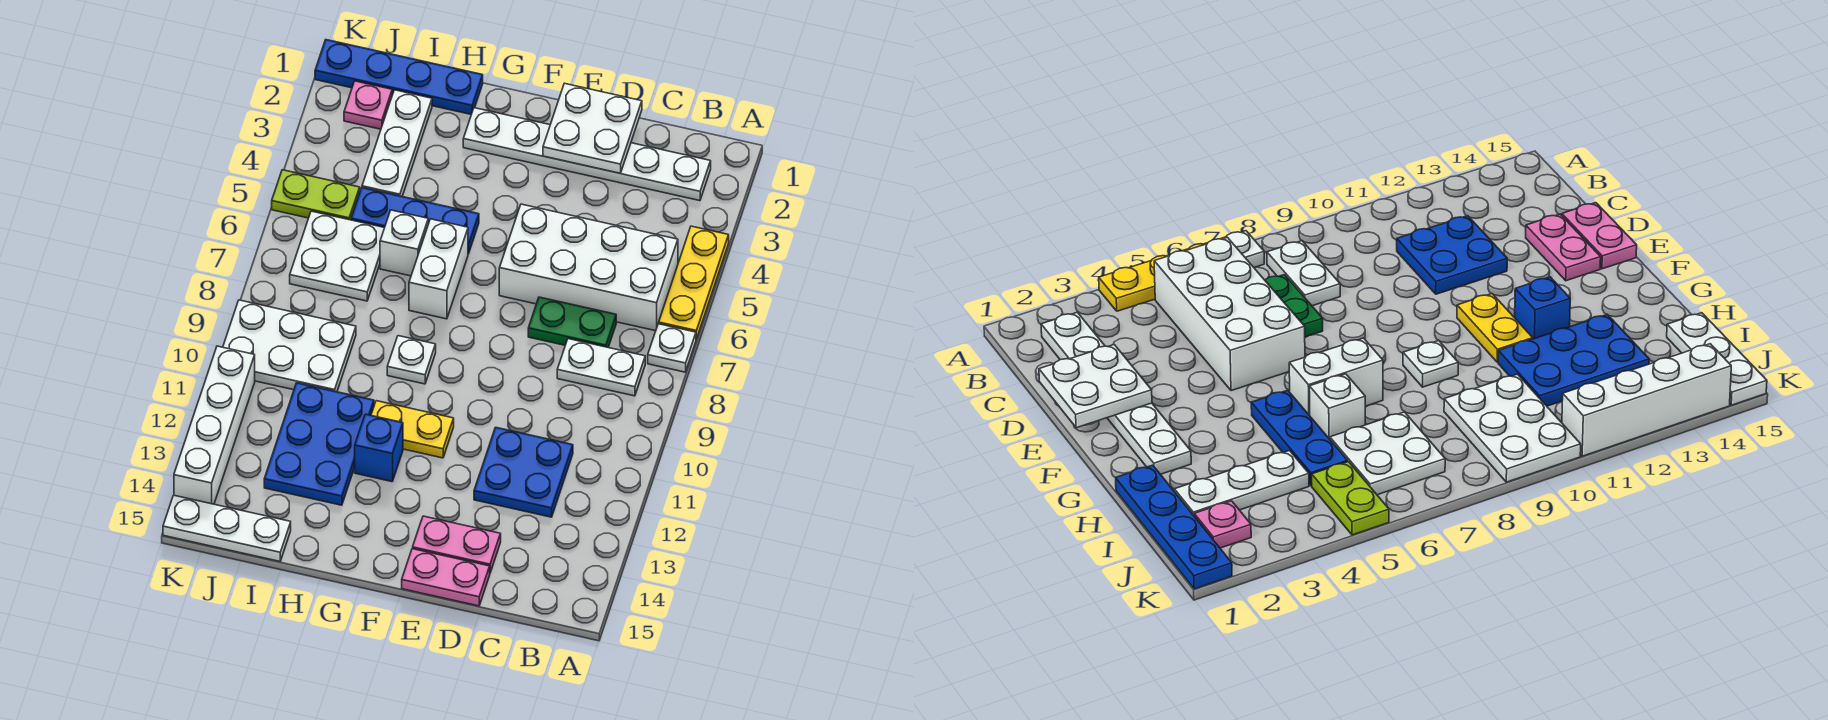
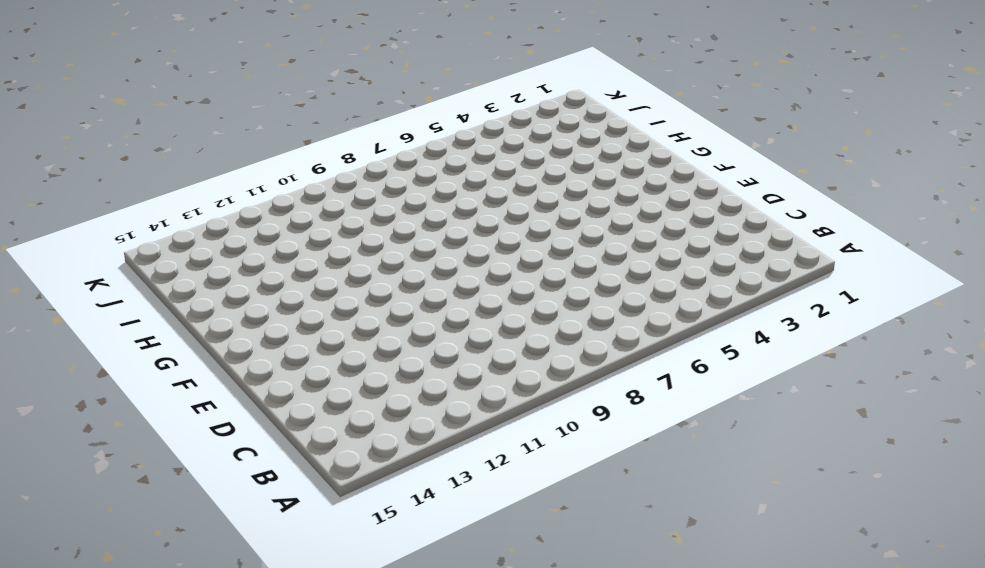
none -> yellow plate A4:A6 level 1
none -> white plate A7 level 1
none -> white plate B2:G2 level 1

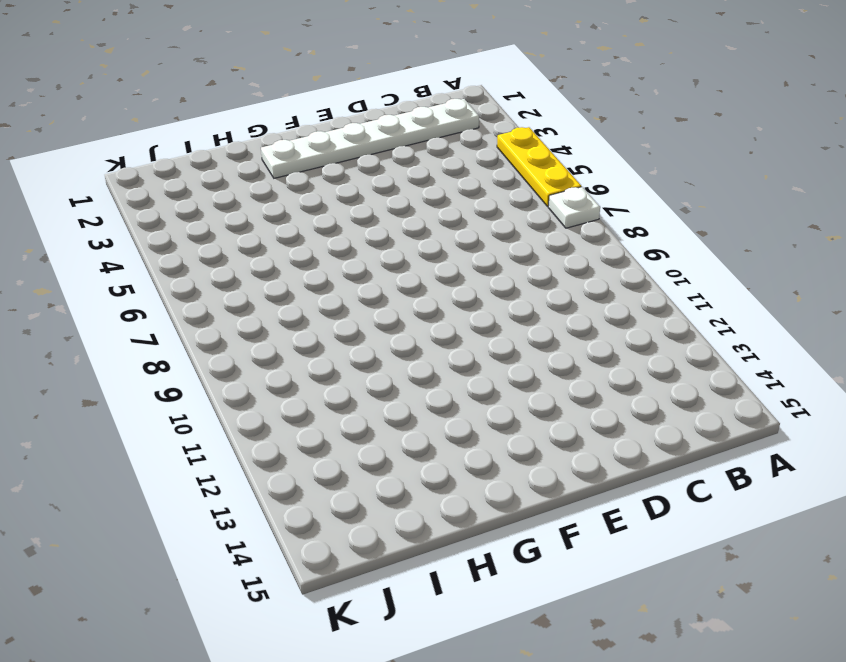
none -> white brick B5:E6 level 1
none -> white plate B8:C8 level 1
none -> green plate C7:D7 level 1

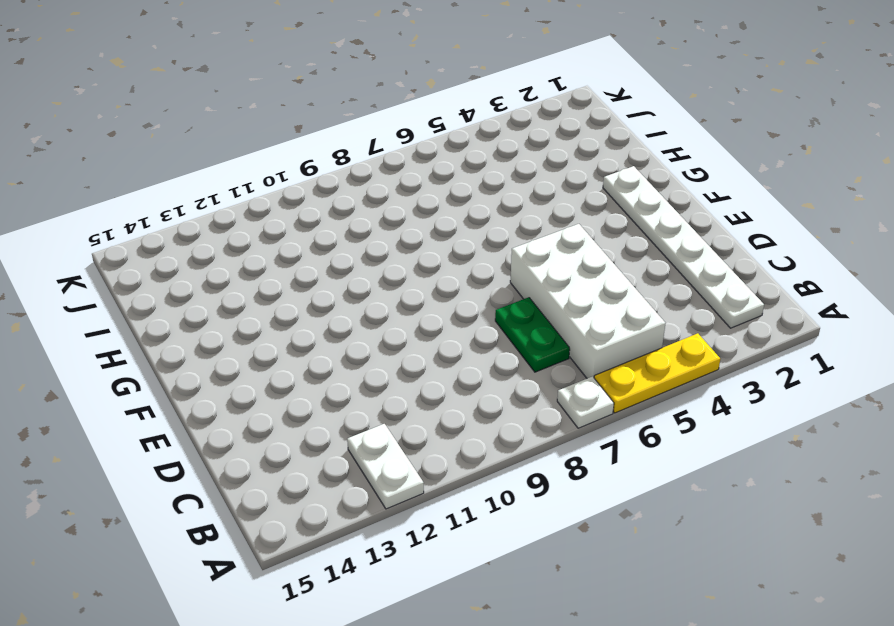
white plate A12:B12 level 1 -> white plate B8:C8 level 1
none -> blue plate C11:D12 level 1
none -> pink plate D14:E14 level 1
none -> pink plate D15:E15 level 1

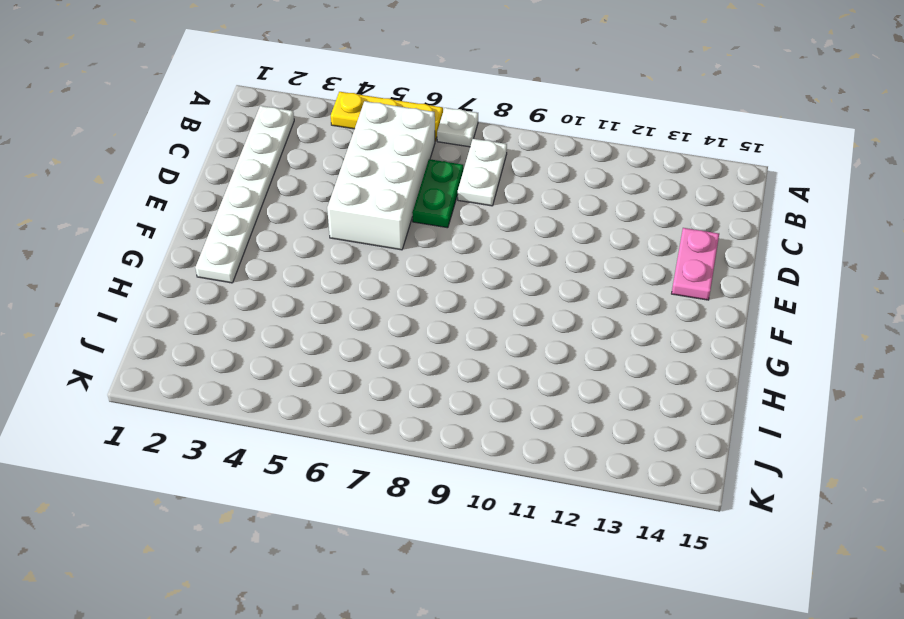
none -> blue plate C11:D12 level 1
none -> pink plate D15:E15 level 1
none -> yellow plate F11:G11 level 1

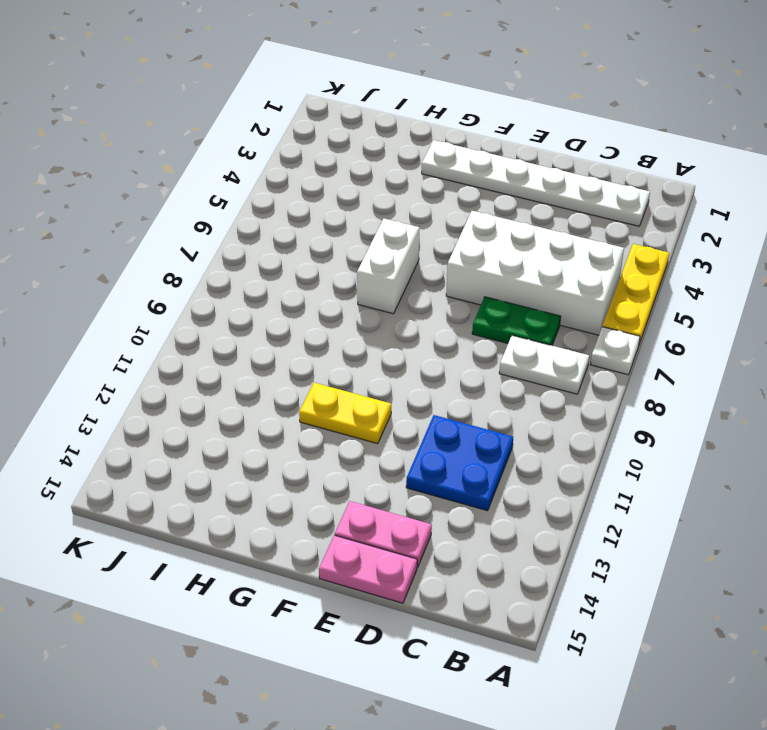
none -> blue plate G5:I5 level 1
none -> white plate G9 level 1
none -> blue brick G12 level 1

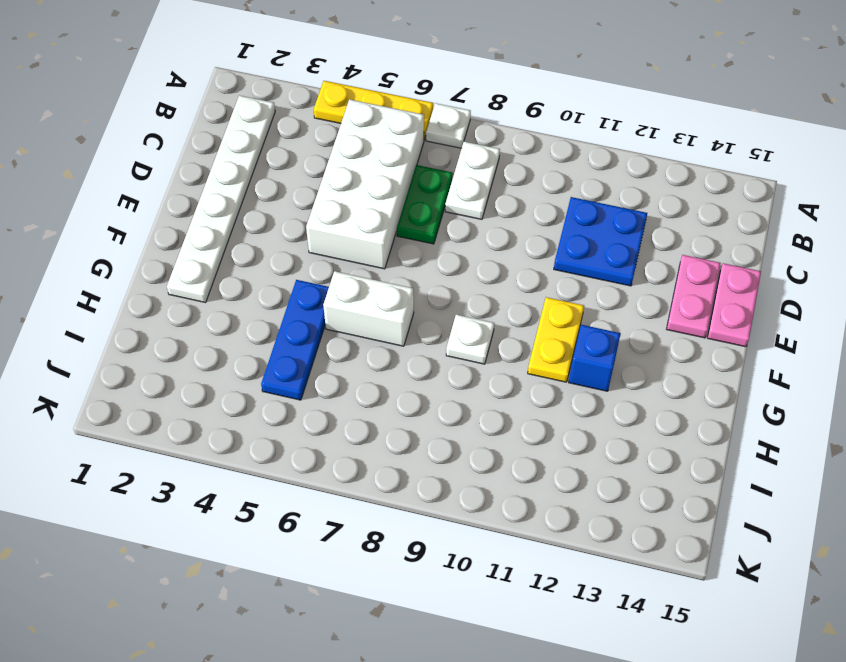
none -> blue plate H1:K1 level 1
none -> white brick H6 level 1
none -> blue plate H11:I13 level 1

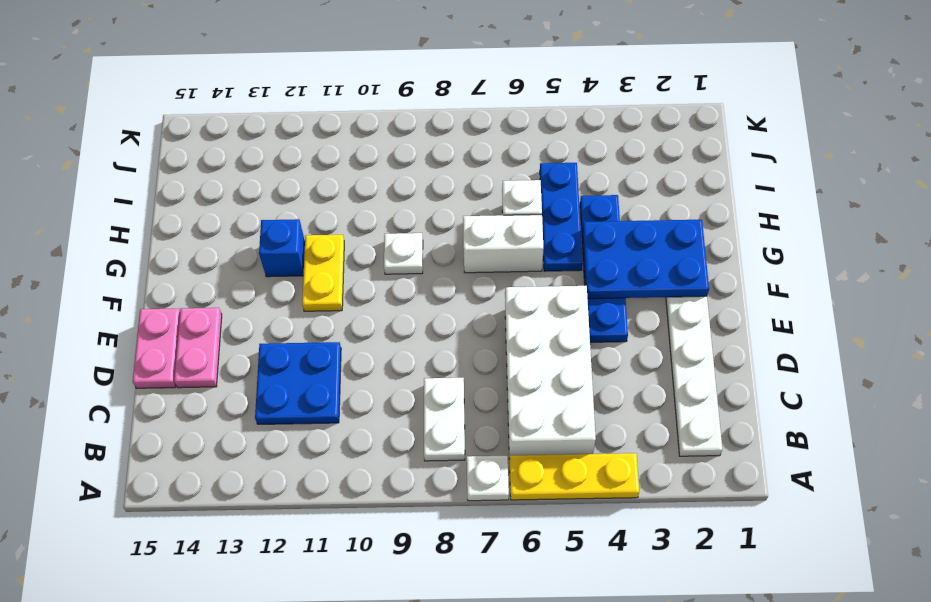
blue plate E4:H4 level 1 -> blue plate H1:K1 level 1
blue plate F2:G4 level 2 -> blue plate H11:I13 level 1
none -> green plate C7:D7 level 1
none -> white plate I2:I4 level 1
none -> white plate I6:J7 level 1

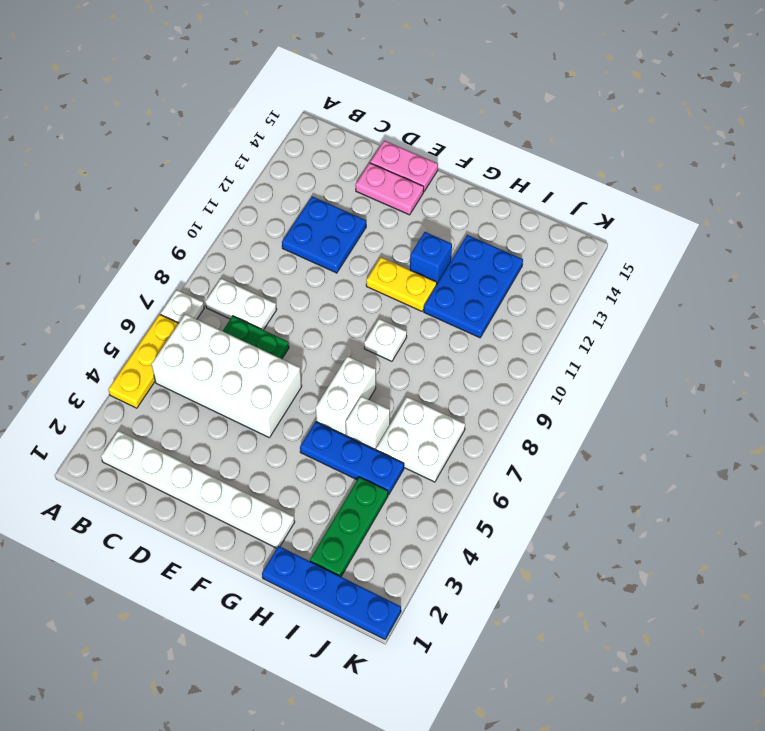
green plate I2:I4 level 1 -> white plate I2:I4 level 1
none -> white plate I9:K10 level 1
none -> white plate I15:K15 level 1
none -> pink plate J2 level 1

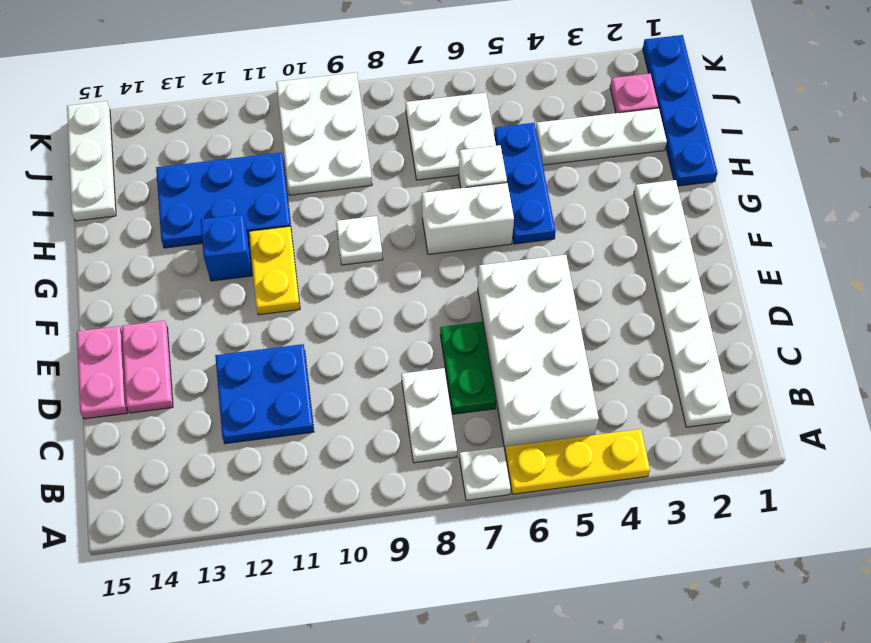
none -> lime plate J5:K5 level 1
none -> white brick K11:K14 level 1
none -> white plate D1:E2 level 2

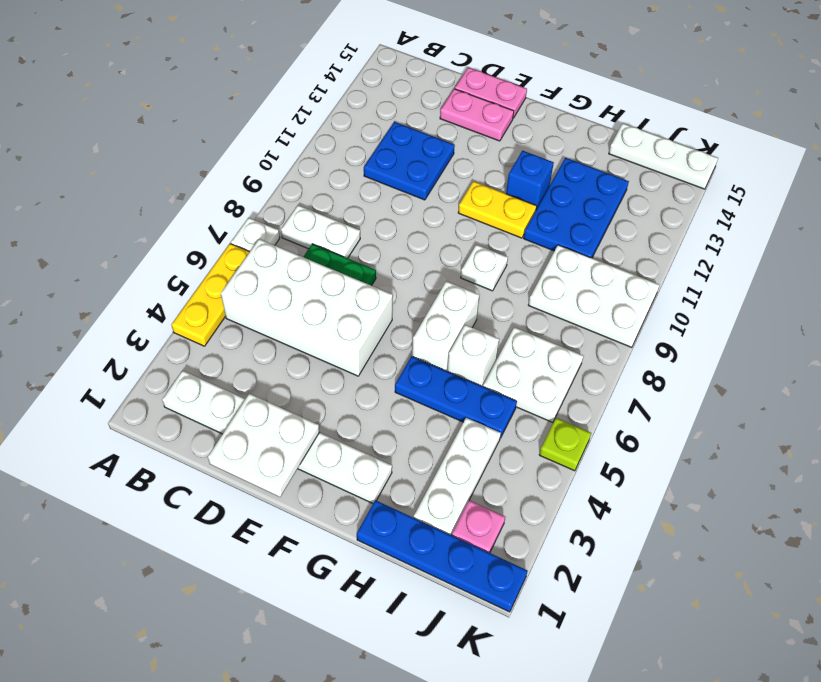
lime plate K5 level 1 -> lime plate J5:K5 level 1
none -> white brick K11:K14 level 1

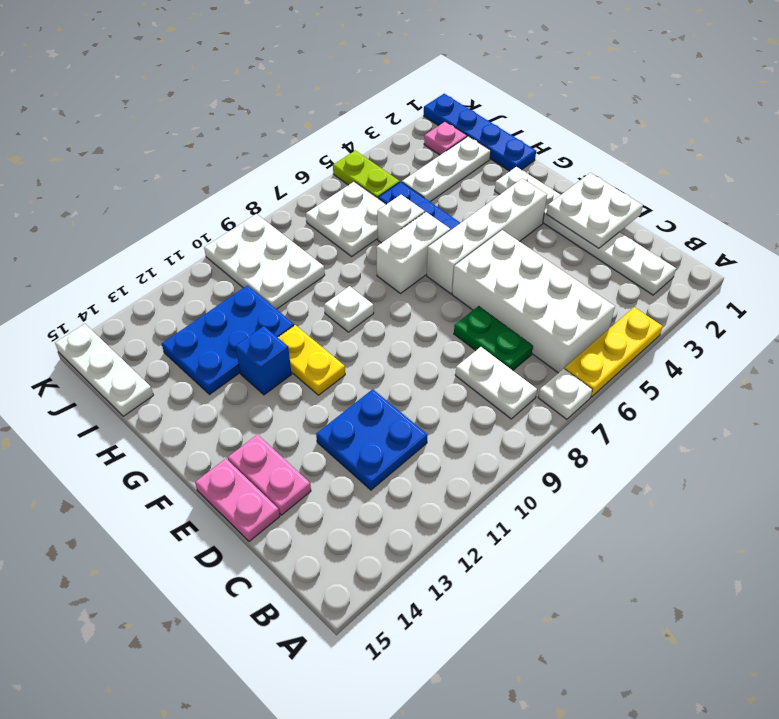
white brick F3:F6 level 1 -> white brick K11:K14 level 1

